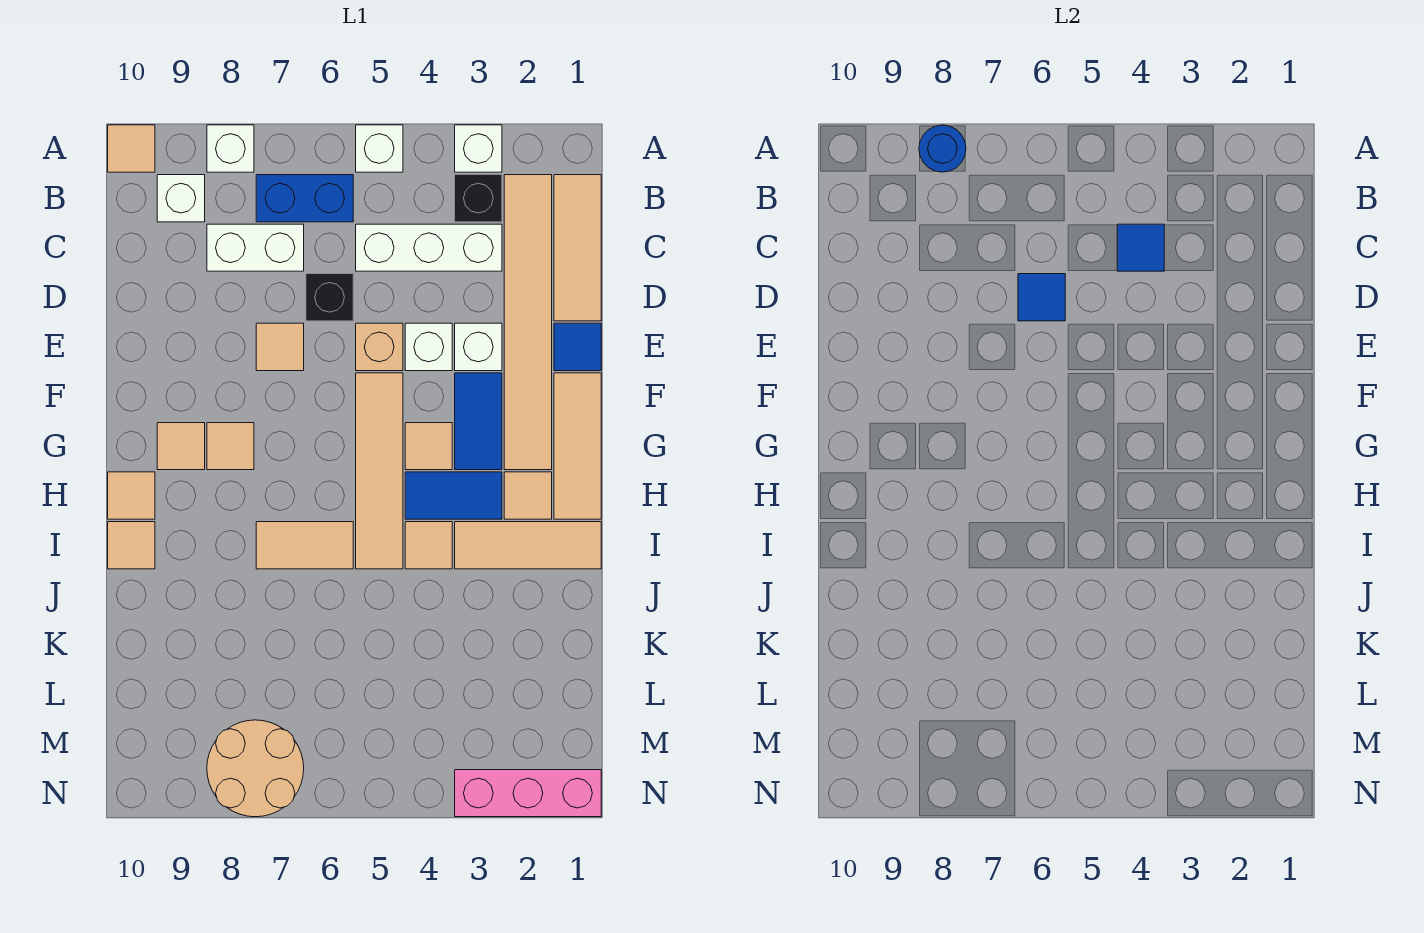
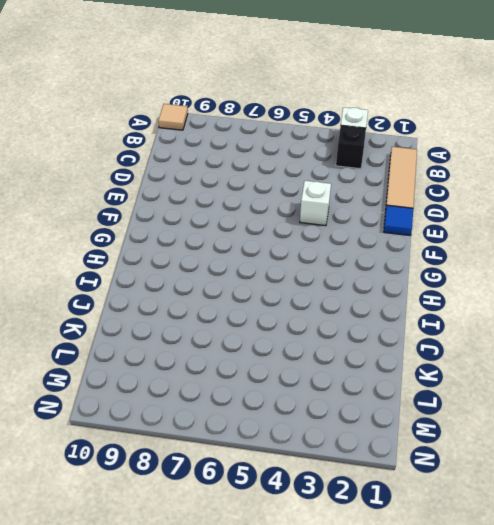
none -> white brick A5 level 1
none -> white brick A8 level 1
none -> tan tile B2:G2 level 1
none -> blue brick B6:B7 level 1

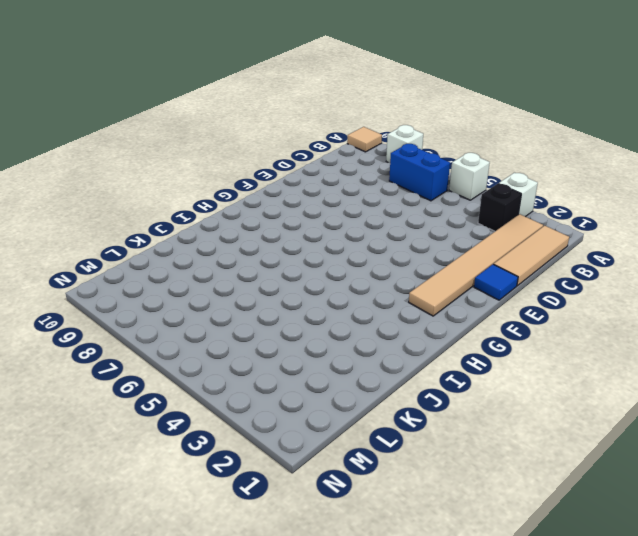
none -> white brick B9 level 1
none -> white brick C3:C5 level 1
none -> white brick C7:C8 level 1
none -> black brick D6 level 1

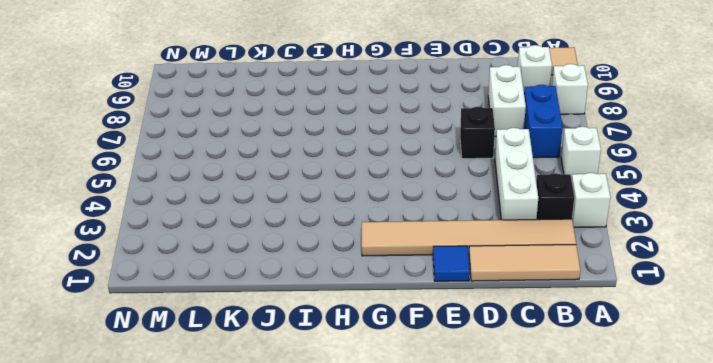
none -> white brick E3 level 1
none -> white brick E4 level 1
none -> tan brick E5 level 1
none -> tan tile E7 level 1

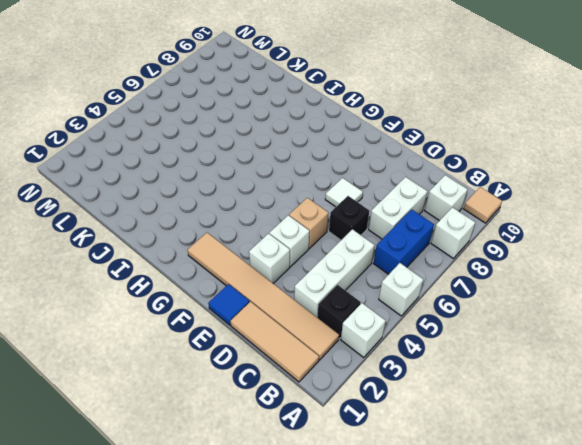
white tile E7 level 1 -> tan tile E7 level 1
none -> tan tile F1:H1 level 1
none -> blue tile F3:G3 level 1
none -> tan tile F5:I5 level 1
none -> tan tile G4 level 1

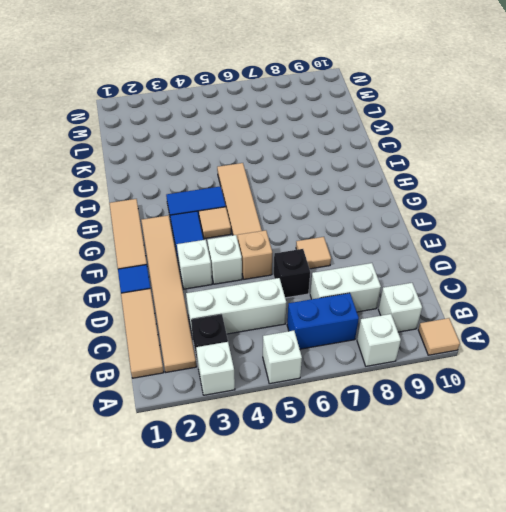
none -> tan tile G8 level 1
none -> tan tile G9 level 1
none -> tan tile H2 level 1
none -> tan tile H10 level 1

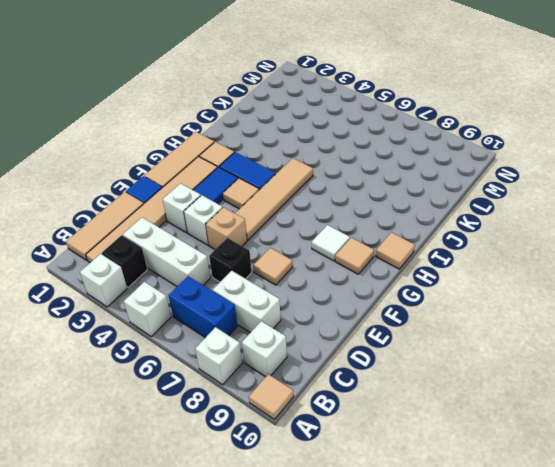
white tile G8 level 1 -> tan tile G8 level 1
none -> tan tile I1:I3 level 1
none -> tan tile I4 level 1
none -> tan tile I6:I7 level 1
none -> tan tile I10 level 1

